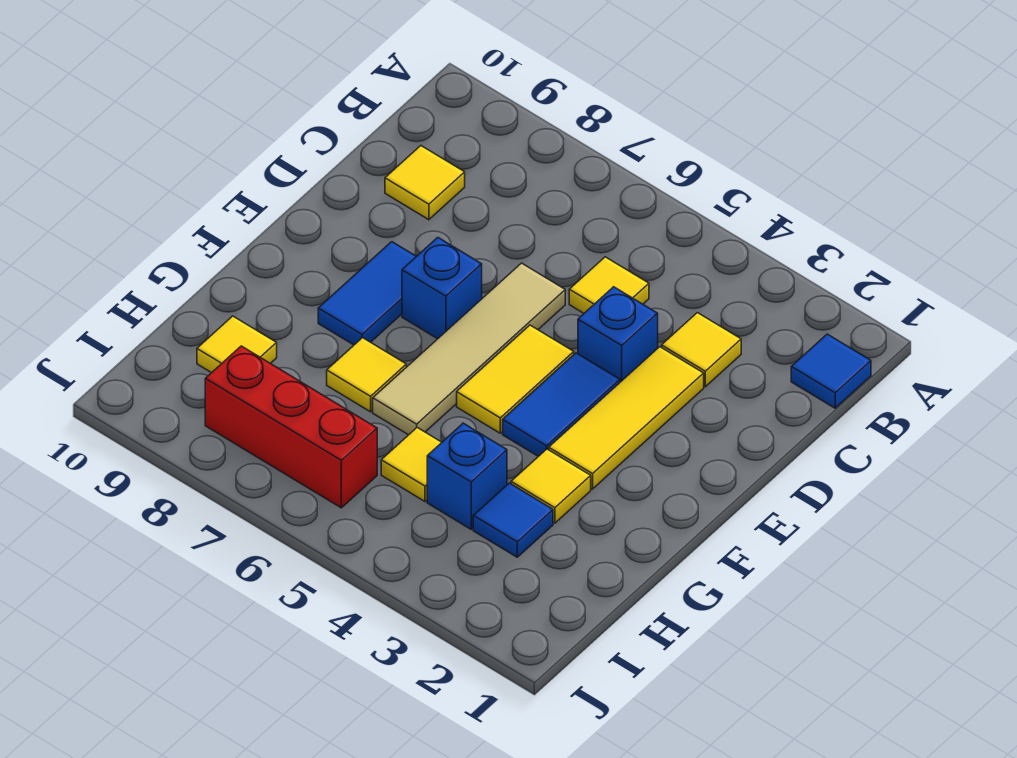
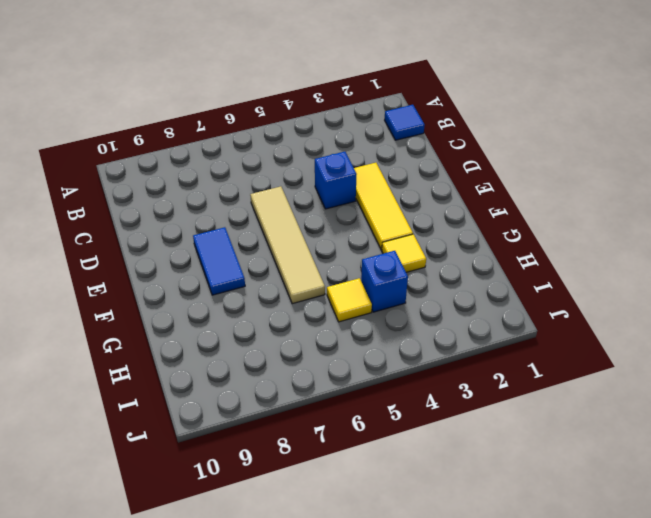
none -> yellow tile C3 level 1
none -> yellow tile C5 level 1
none -> yellow tile C9 level 1

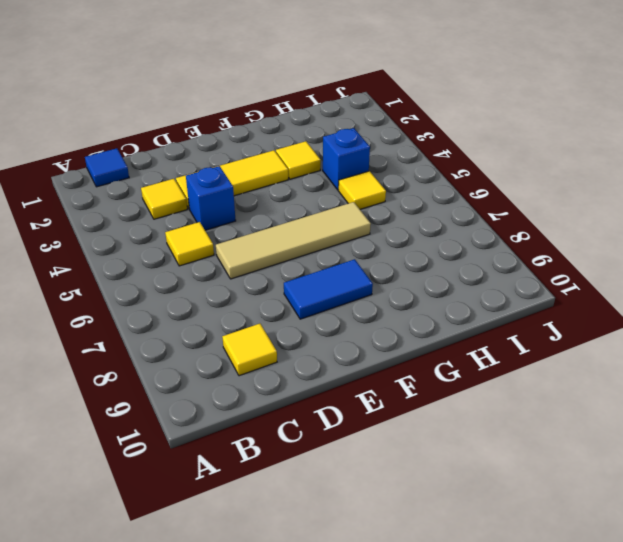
none -> blue tile E4:F4 level 1
none -> yellow tile E5:F5 level 1
none -> blue brick E7 level 1

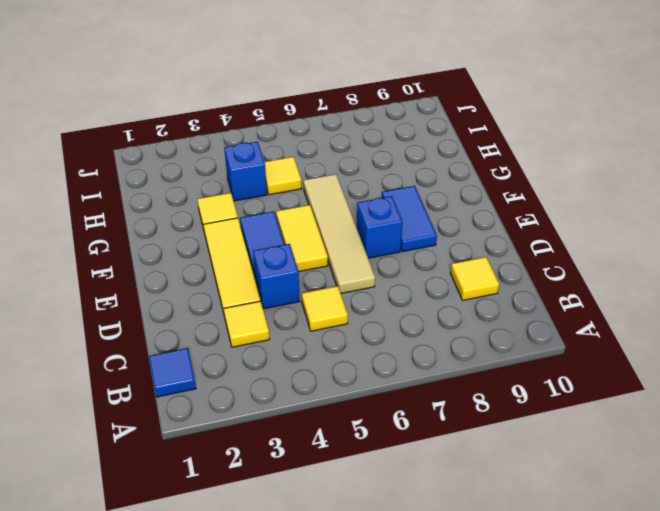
none -> yellow tile G7 level 1
none -> blue tile H3 level 1
none -> yellow tile H9 level 1

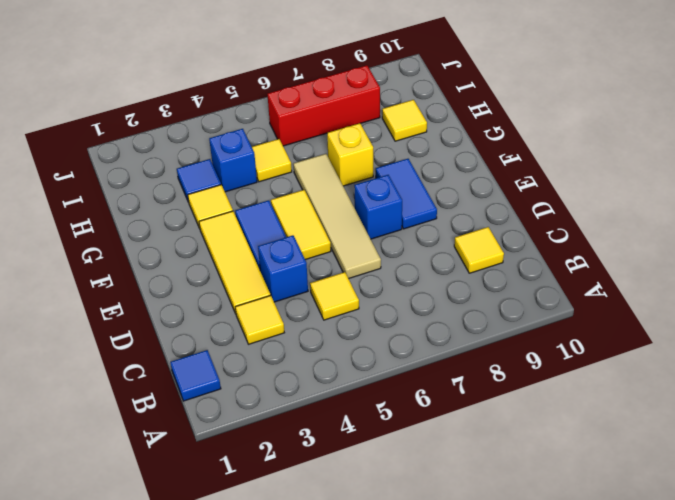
yellow brick G7 level 1 -> yellow tile G7 level 1

